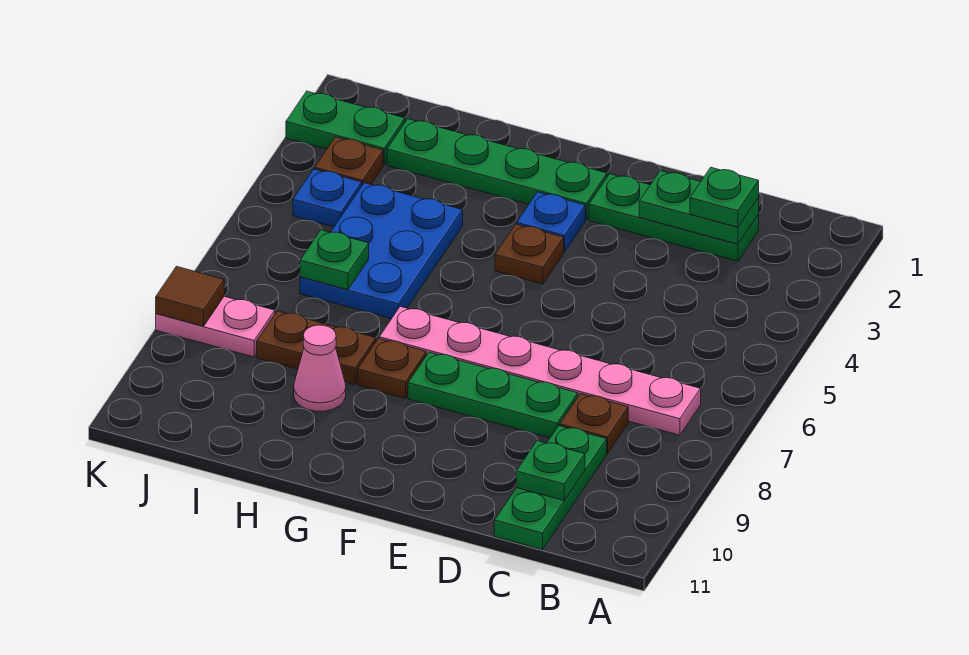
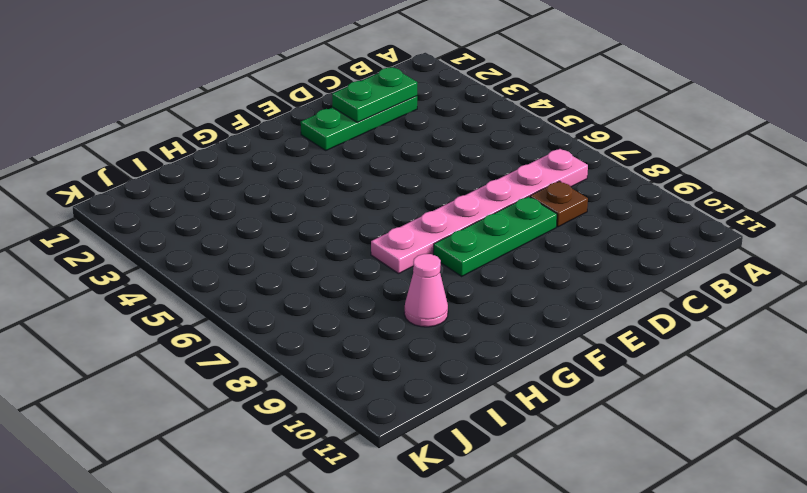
none -> green plate C9:C11 level 1
none -> green plate F2:I2 level 1
none -> blue plate F3 level 1

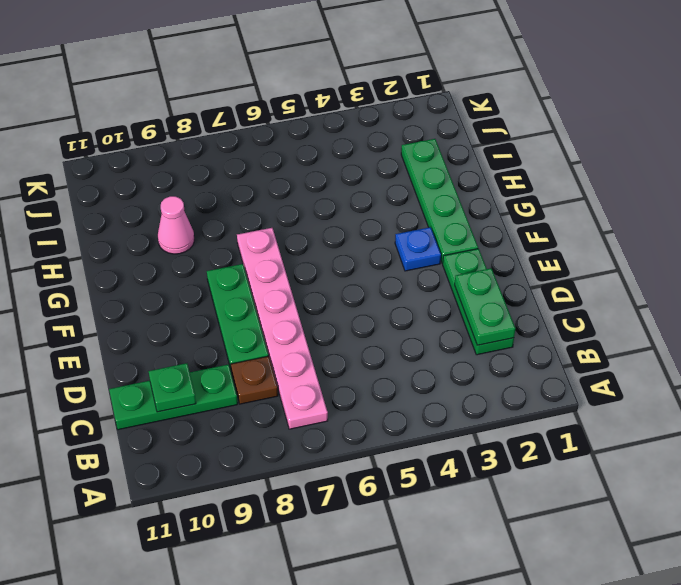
none -> brown plate F4 level 1
none -> brown plate G8 level 1
none -> blue plate H4:I6 level 1

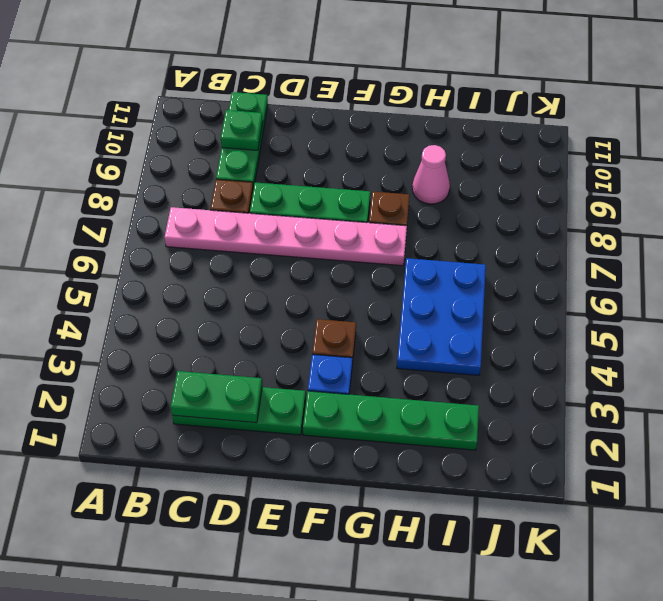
none -> brown plate H8:I8 level 1
none -> green plate J2:K2 level 1
none -> brown plate J3 level 1

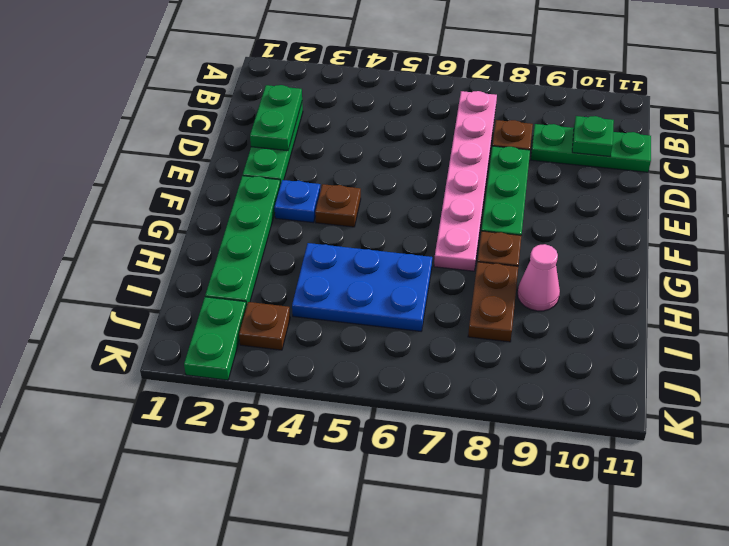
none -> blue plate J4 level 1
none -> pink plate J8:K8 level 1
none -> green plate I6 level 2

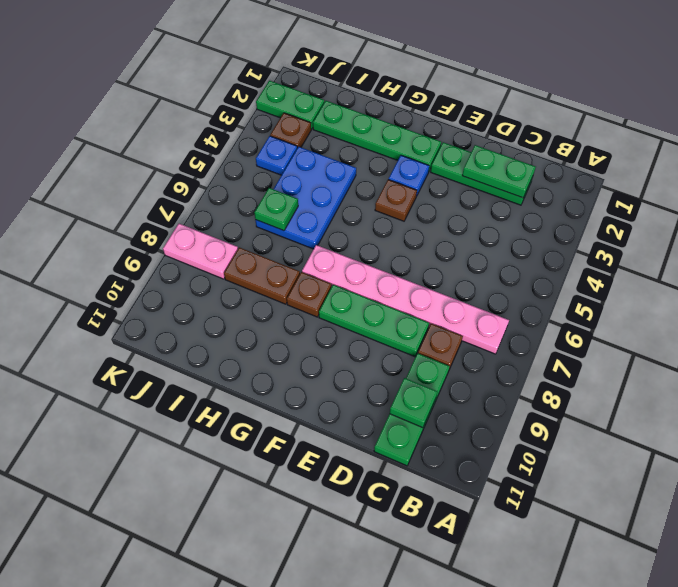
none -> pink cone H9 level 1
none -> brown tile K8 level 2
none -> green plate C2 level 3

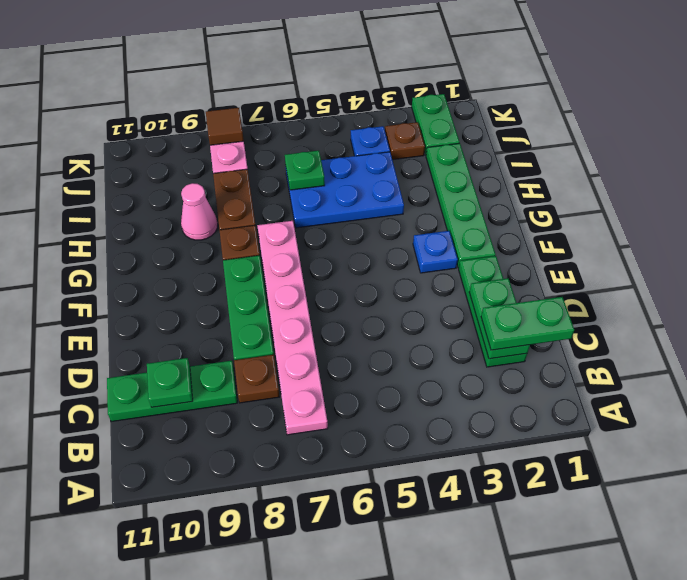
green plate C1:C2 level 3 -> green plate C2 level 3
none -> brown plate F4 level 1

